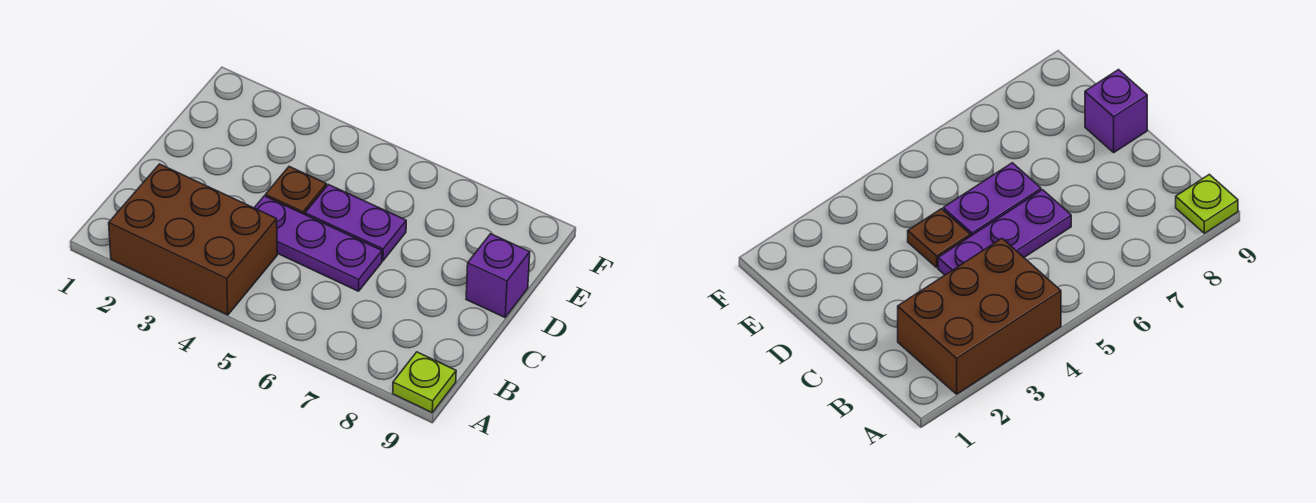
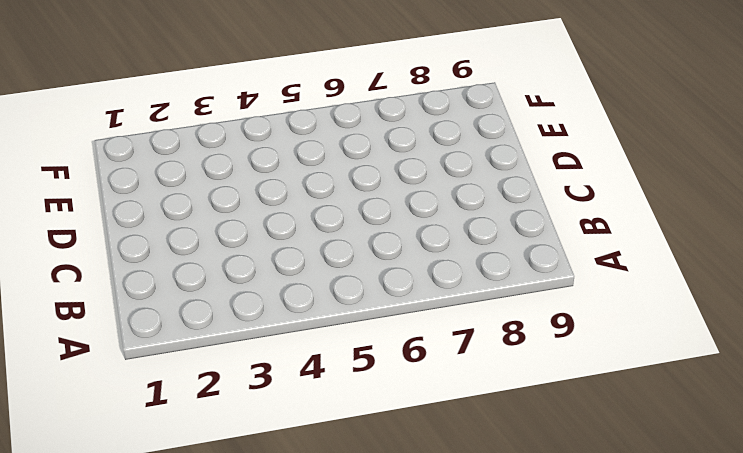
none -> brown brick A2:B4 level 1
none -> lime plate A9 level 1

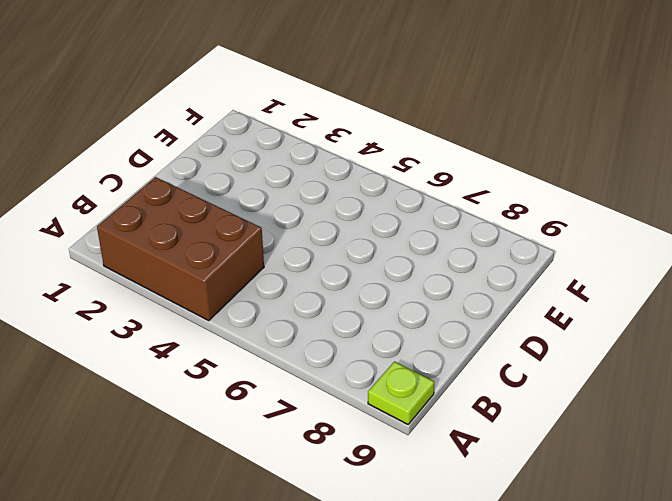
none -> purple plate C4:C6 level 1
none -> brown plate D4 level 1

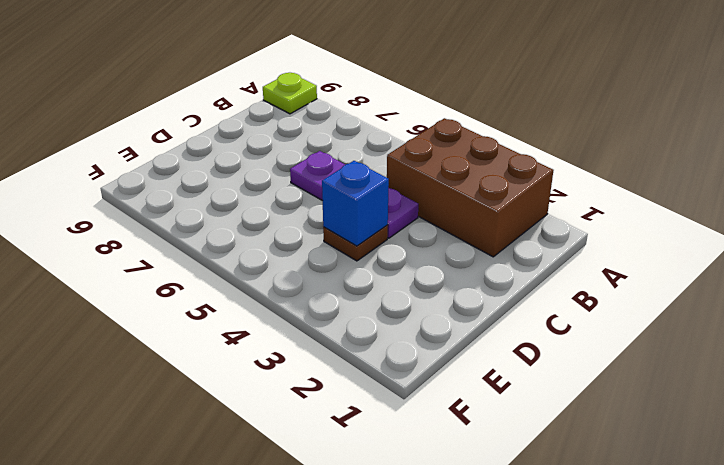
blue brick D4 level 2 -> none
none -> purple plate D5:D6 level 1
none -> purple brick D9 level 1

